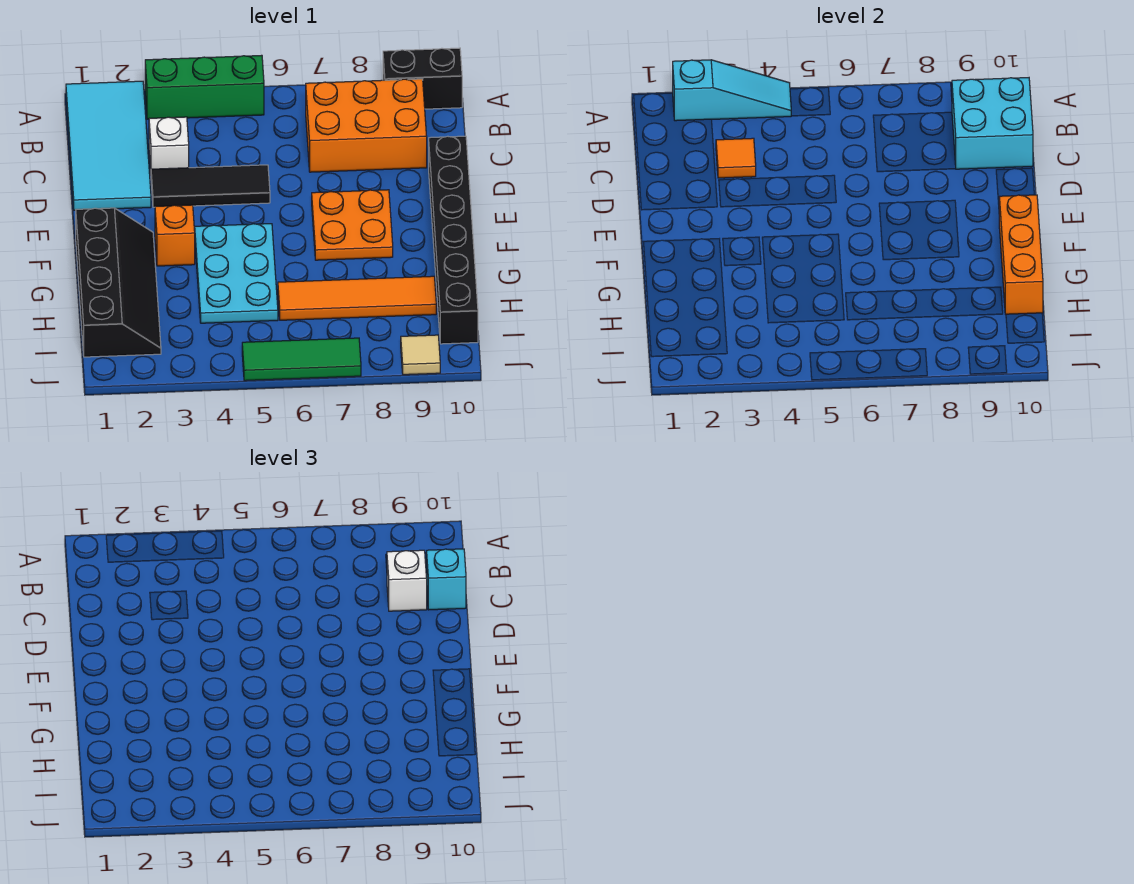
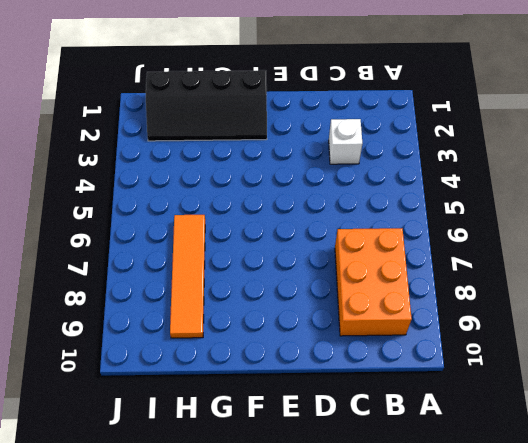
none -> cyan tile A1:D2 level 1
none -> green brick A3:A5 level 1
none -> black brick A9:A10 level 1

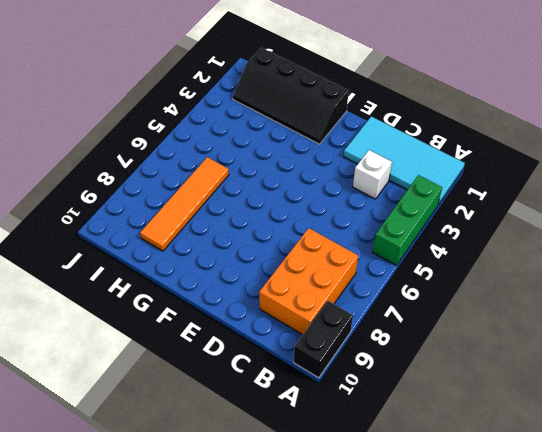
none -> black tile D3:D5 level 1
none -> black brick D10:I10 level 1
none -> orange plate E7:F8 level 1

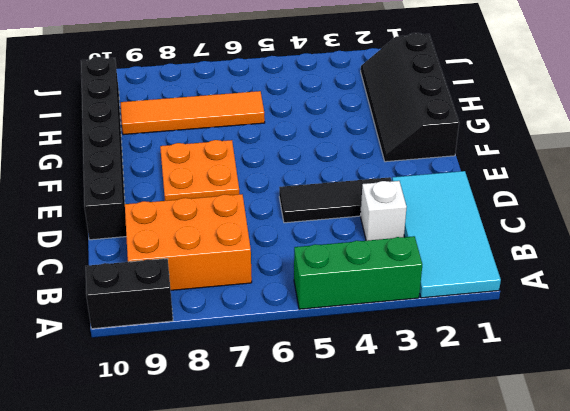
none -> orange brick F3 level 1
none -> cyan plate F4:H5 level 1
none -> green tile J5:J7 level 1

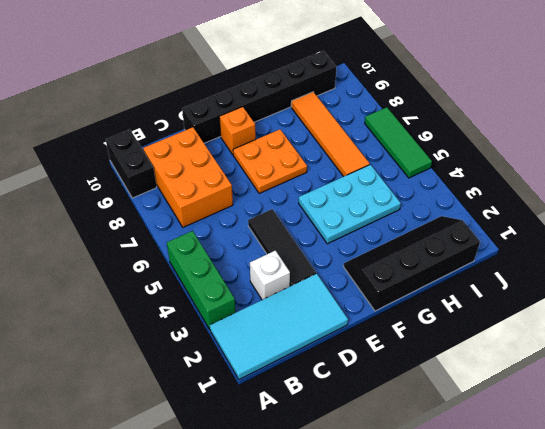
orange brick E9 level 1 -> orange brick F3 level 1
none -> tan tile J9 level 1
none -> cyan slope A2:A4 level 2 top 2
none -> cyan brick B9:C10 level 2

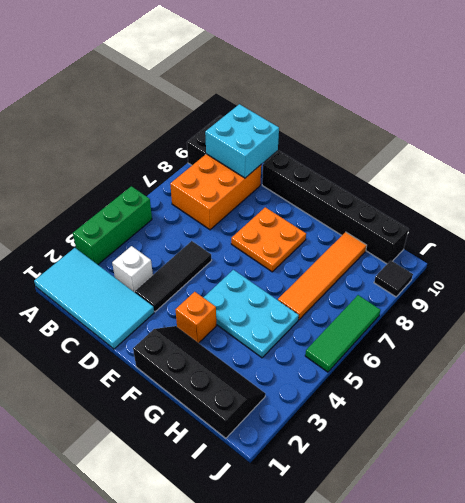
black tile J9 level 1 -> tan tile J9 level 1
none -> cyan slope A2:A4 level 2 top 2
none -> orange tile C3 level 2
none -> orange brick F10:H10 level 2

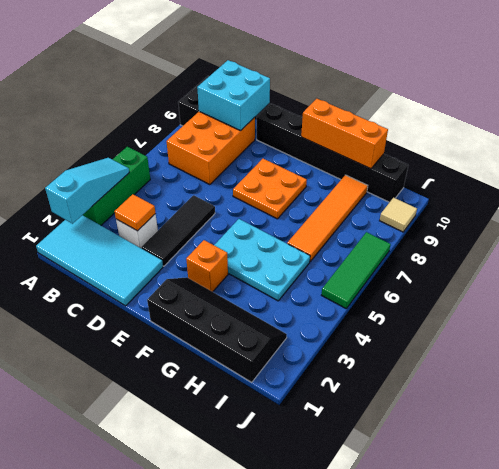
none -> white brick C9 level 3
none -> cyan brick C10 level 3

